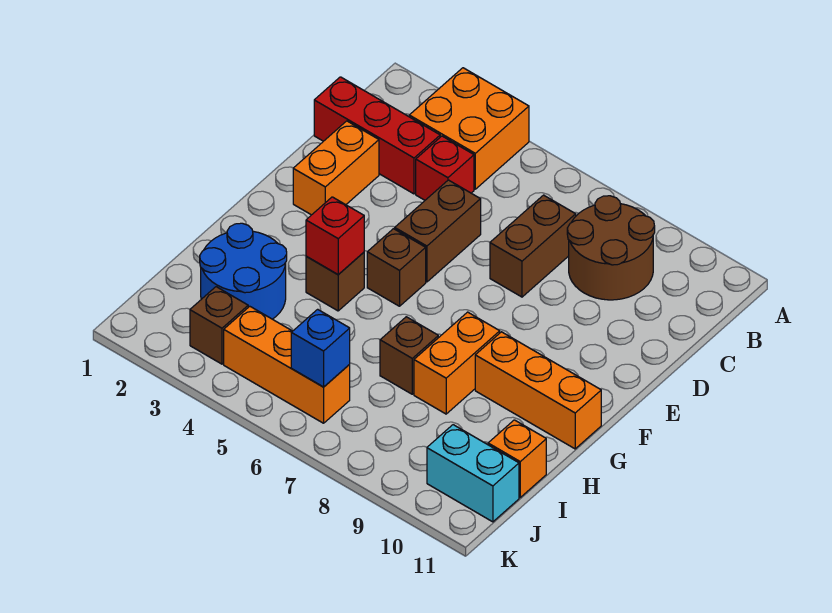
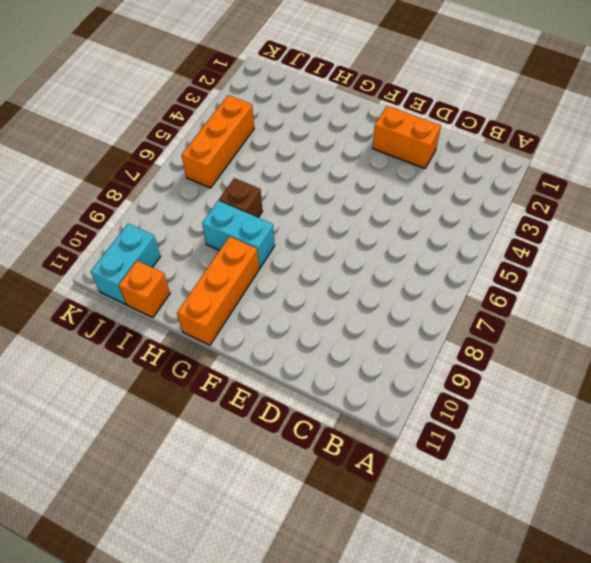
cyan brick G8:H8 level 1 -> orange brick G8:H8 level 1
none -> orange brick A3:B4 level 1
none -> brown round brick B8:C9 level 1
none -> red brick C1:C3 level 1

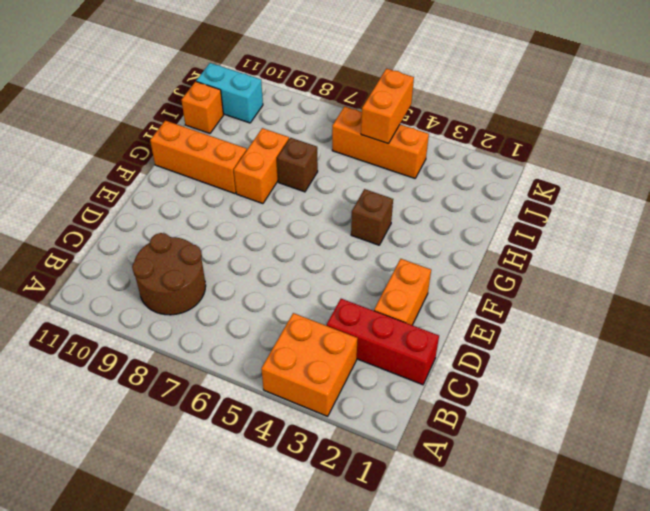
orange brick J5:K5 level 2 -> none
none -> red brick C4 level 1
none -> brown brick C7:D7 level 1
none -> brown brick D5:E5 level 1

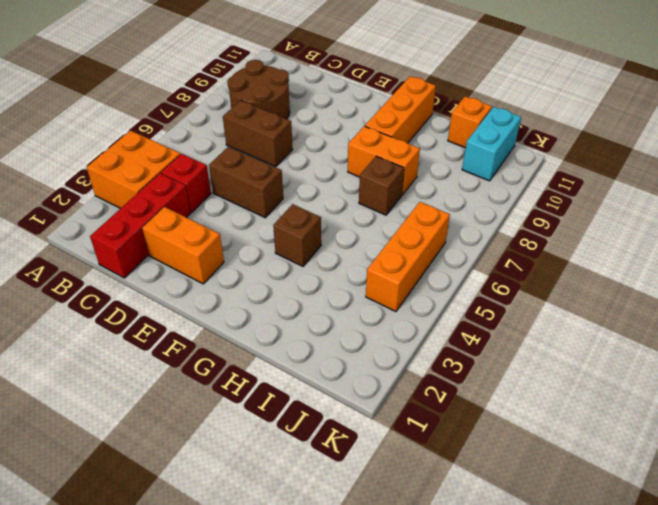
none -> brown brick F5 level 1
none -> blue round brick H2:I3 level 1
none -> brown brick J3 level 1

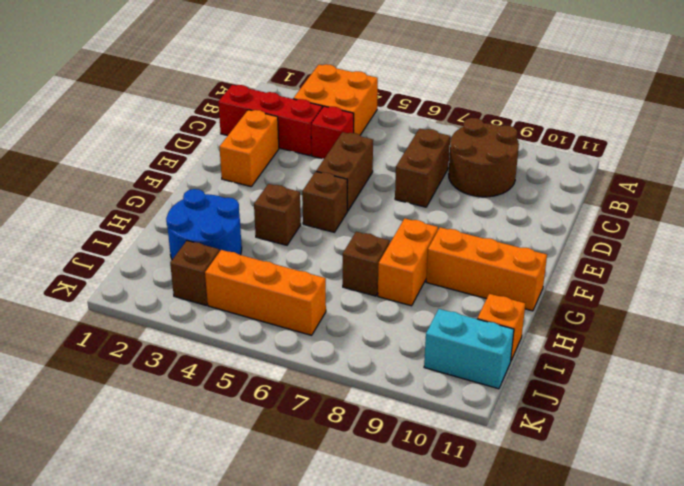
none -> red brick G4 level 2
none -> blue brick J6 level 2

